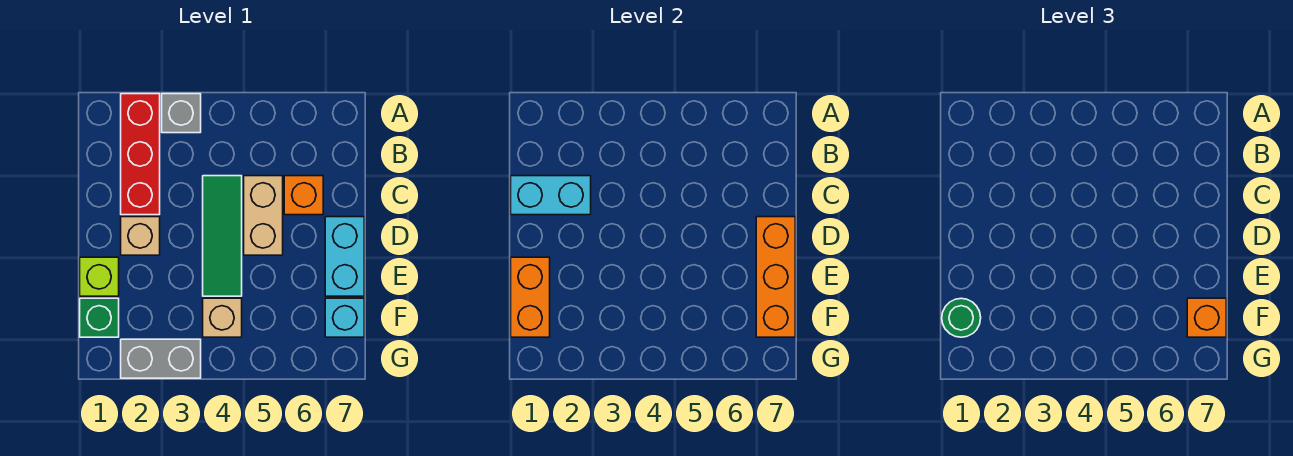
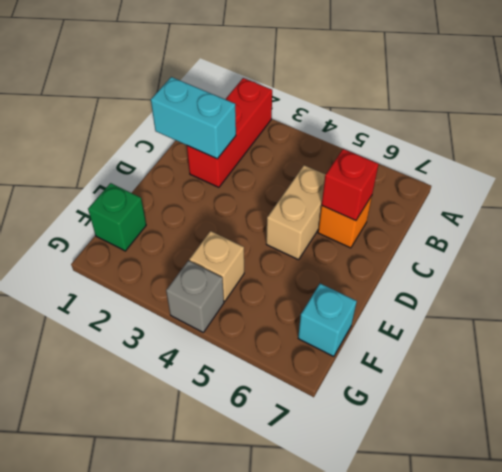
red brick C6 level 2 -> none
grey brick G4 level 1 -> grey brick A3 level 1
none -> green tile C4:E4 level 1
none -> tan brick D2 level 1
none -> cyan brick D7:E7 level 1

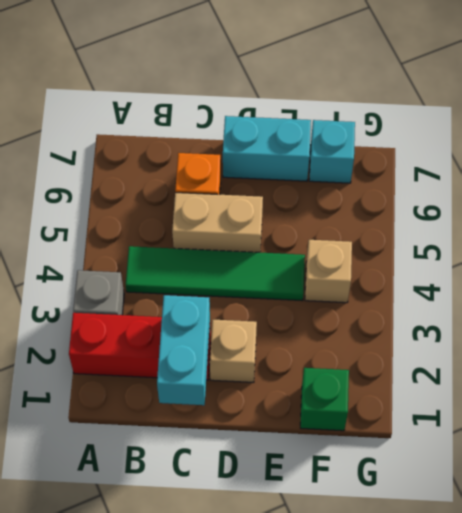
green tile B4:E4 level 1 -> green tile C4:E4 level 1
none -> lime brick E1 level 1
none -> grey brick G2:G3 level 1
none -> orange brick D7:F7 level 2

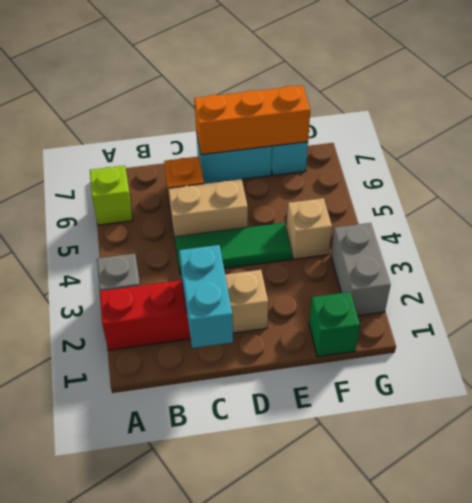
lime brick A6 level 1 -> lime brick E1 level 1
none -> orange brick E1:F1 level 2
none -> green round brick F1 level 3
none -> orange brick F7 level 3

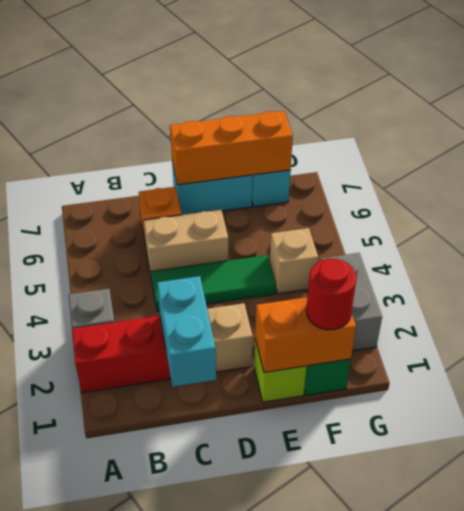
red round brick F1 level 3 -> green round brick F1 level 3
none -> orange brick F7 level 3

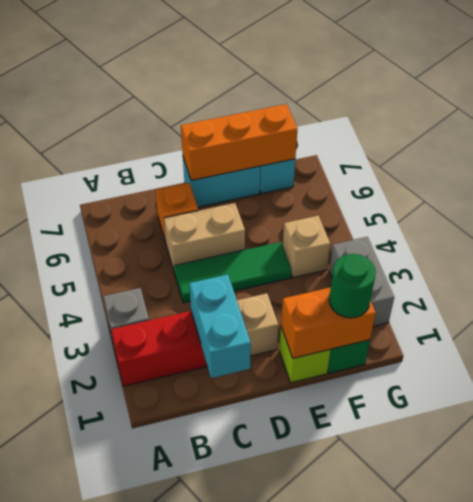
none -> orange brick F7 level 3

